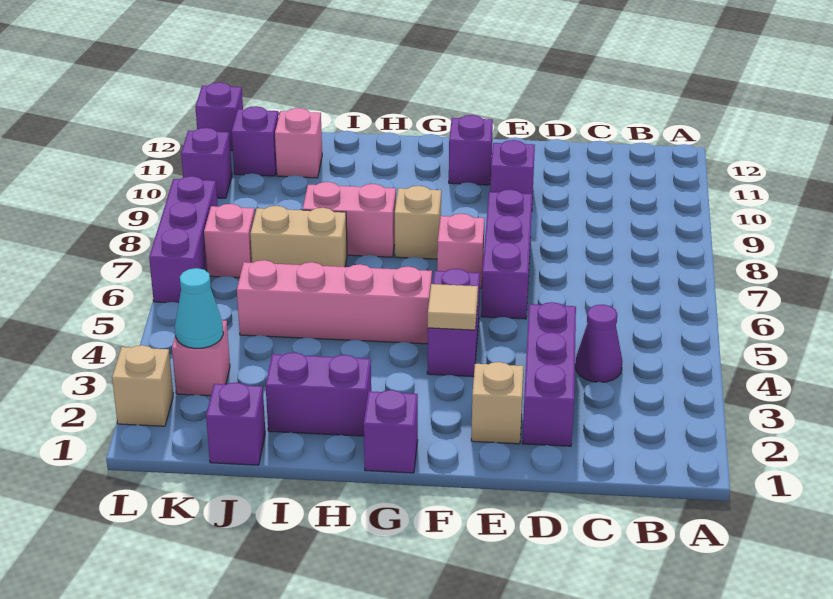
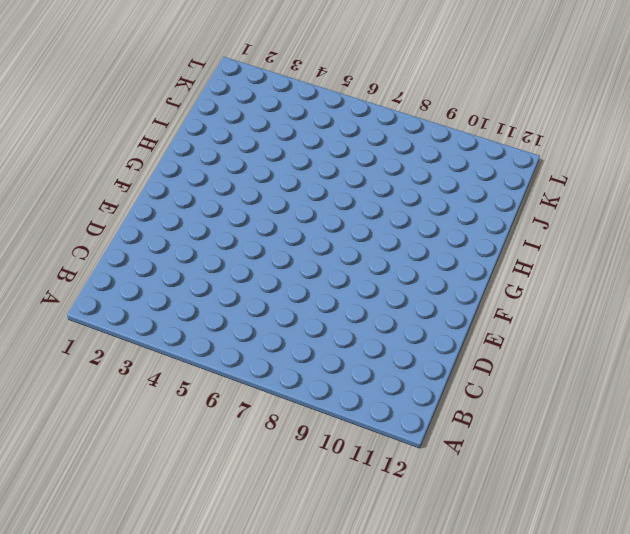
none -> purple cone C4 level 1
none -> purple brick D2:D4 level 1
none -> tan brick E2 level 1

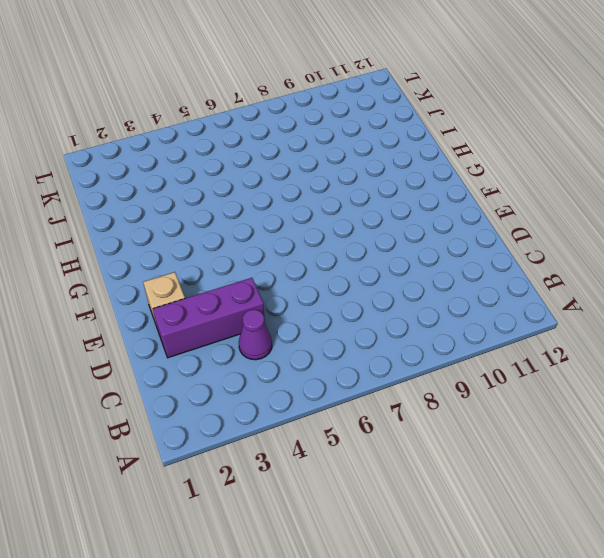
none -> purple brick E6:E8 level 1
none -> purple brick E10 level 1
none -> purple brick F4:F5 level 1

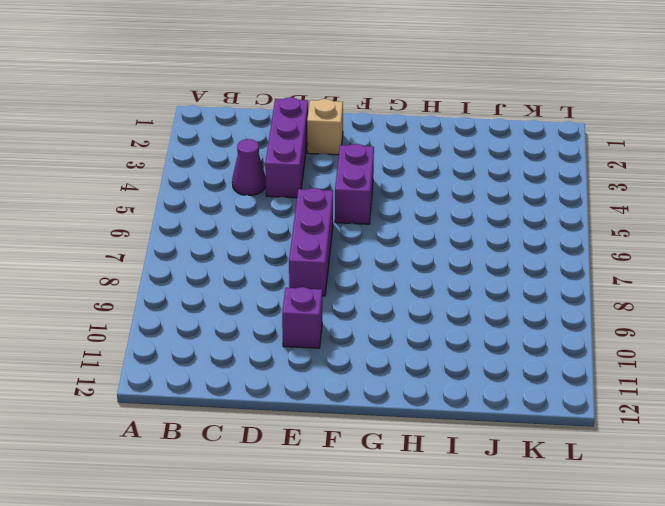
none -> pink brick F7 level 1
none -> purple brick F11 level 1
none -> purple brick G1 level 1

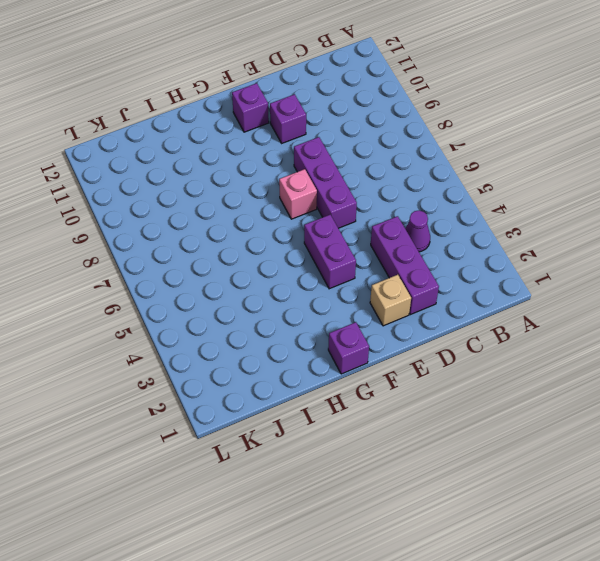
none -> pink brick G5:J5 level 1
none -> tan brick G8 level 1
none -> purple brick H2:I2 level 1

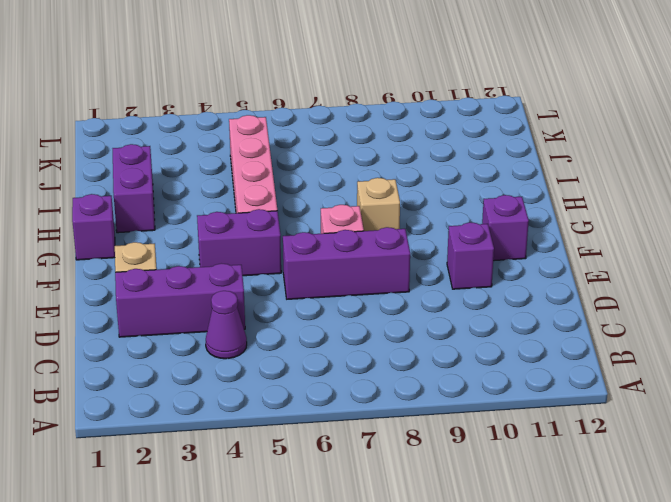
none -> pink brick H8:I8 level 1
none -> tan brick I7:J7 level 1
none -> purple brick J1 level 1

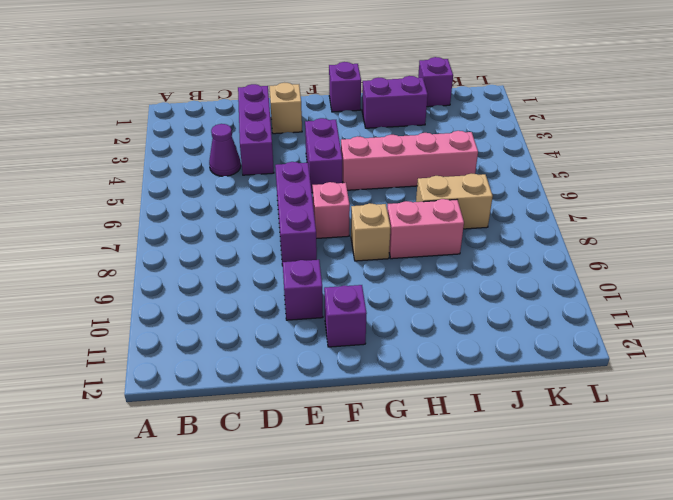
none -> pink brick J11 level 1
none -> pink brick K3 level 1
none -> pink brick K7 level 1

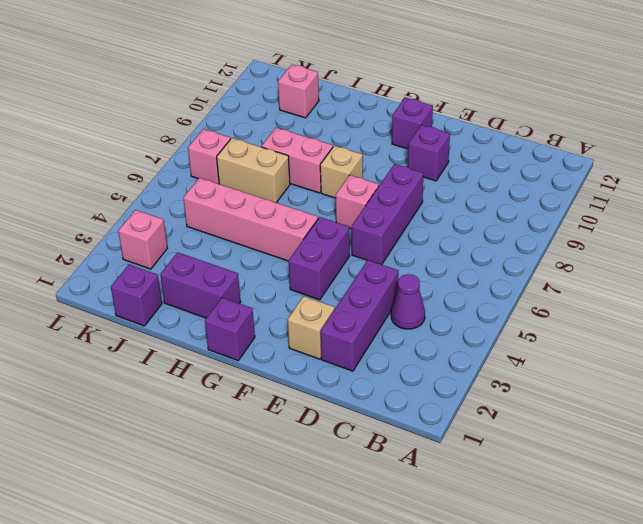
none -> purple brick K11 level 1
none -> tan brick L2 level 1
none -> purple brick L6:L8 level 1

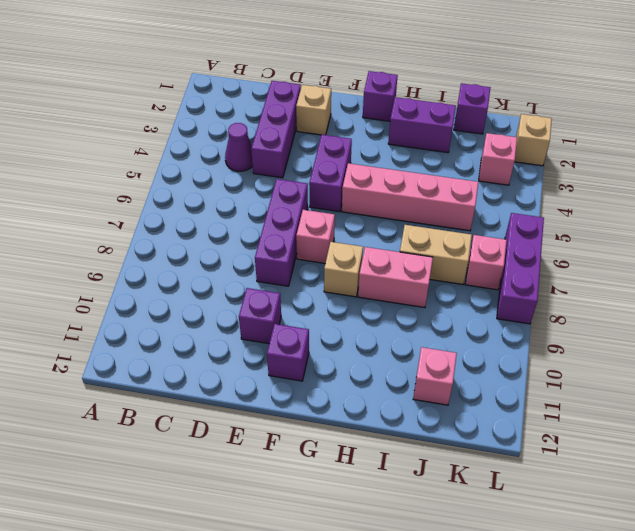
none -> purple brick K11 level 1
none -> purple brick L10 level 1
none -> purple brick L12 level 1

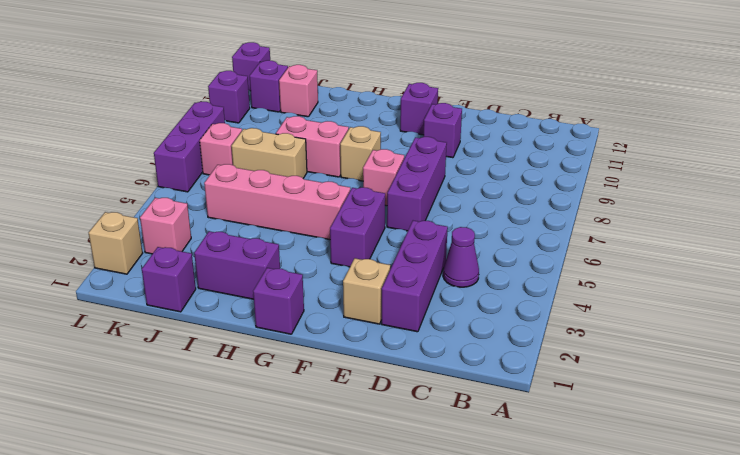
none -> tan tile F4 level 2
none -> cyan cone K3 level 2

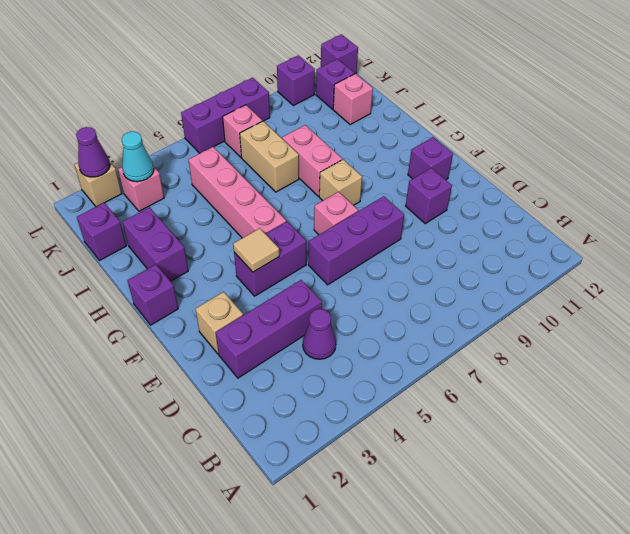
purple cone L2 level 2 -> none

